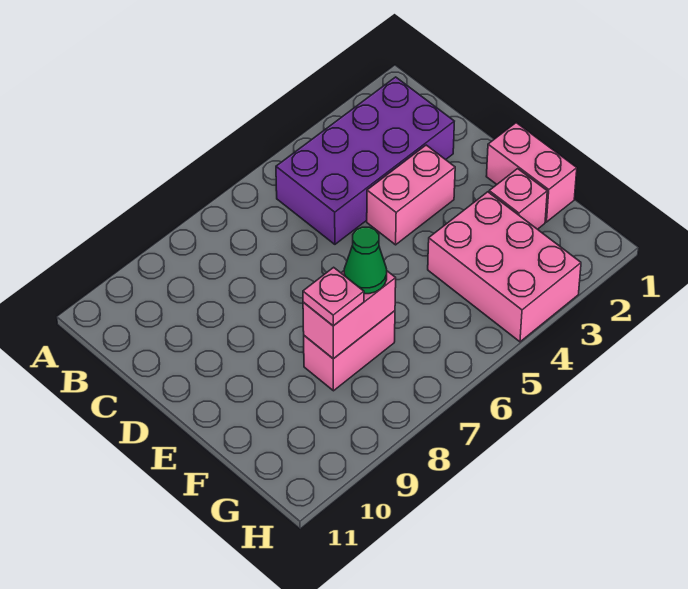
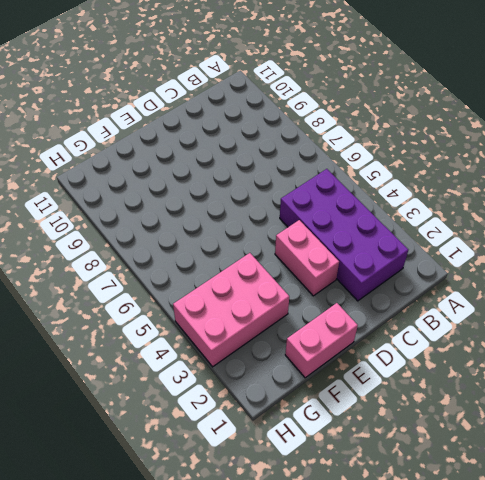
none -> pink brick F2 level 1
none -> pink brick F7:F8 level 1

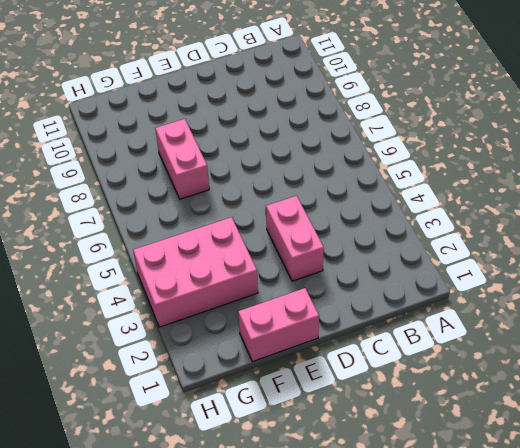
none -> purple brick B2:C5 level 1
none -> pink brick F2 level 1

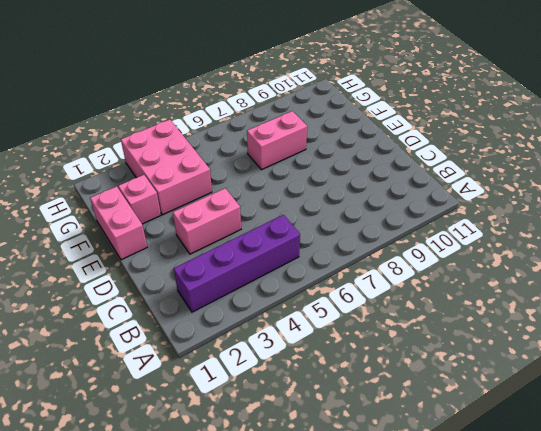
purple brick B2:B5 level 1 -> purple brick B2:C5 level 1
none -> pink brick F7:F8 level 2
none -> green cone F7 level 3

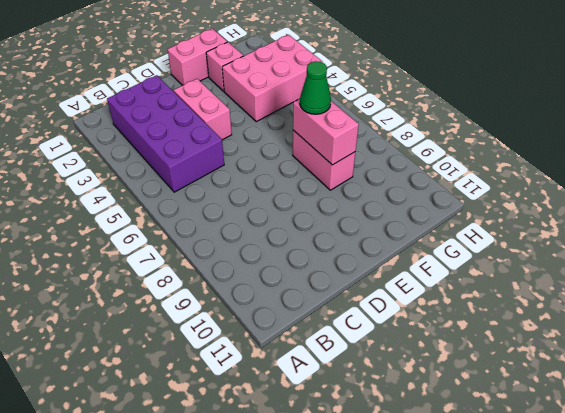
none -> pink plate F8 level 3

